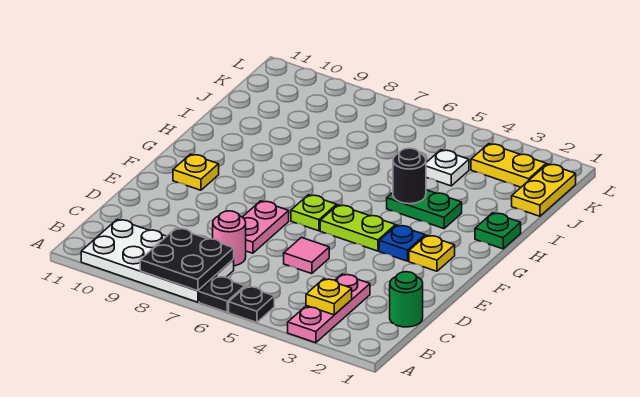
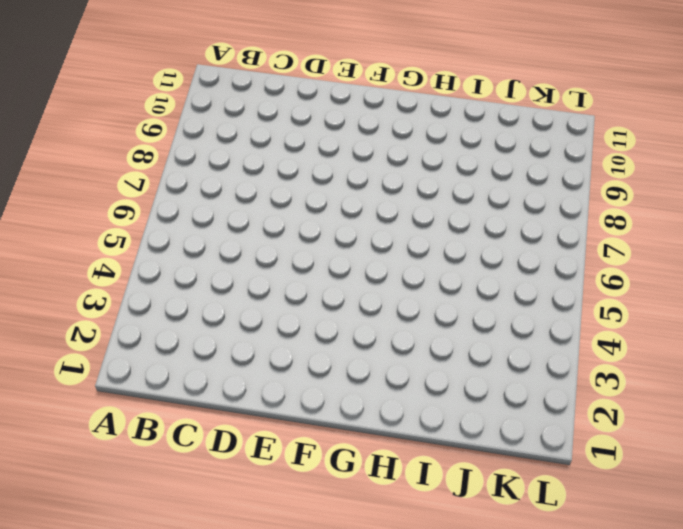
none -> pink plate A3:C3 level 1
none -> black plate A5 level 1
none -> black plate A6 level 1

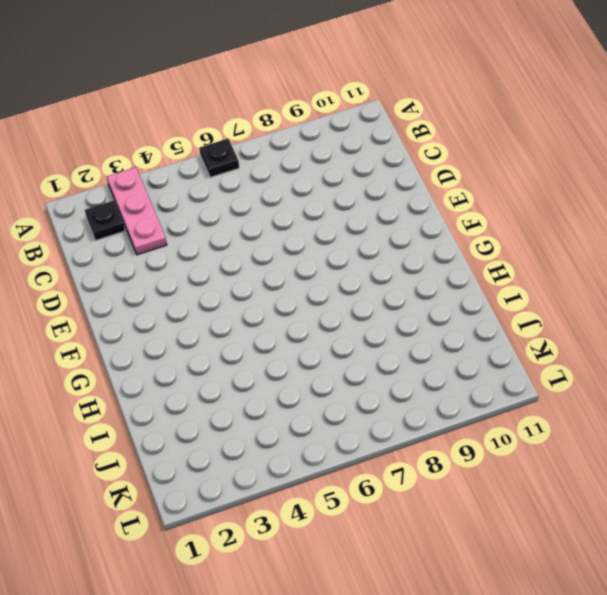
black plate B2 level 1 -> black plate A5 level 1
none -> white plate A7:B10 level 1
none -> green round brick C1 level 1
none -> pink round brick C7 level 1

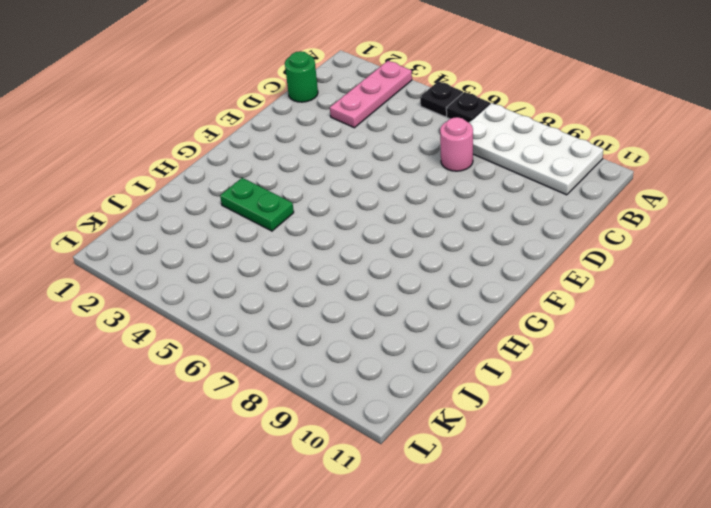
none -> pink tile D5 level 1
none -> pink plate D7:E7 level 1
none -> yellow plate F2 level 1

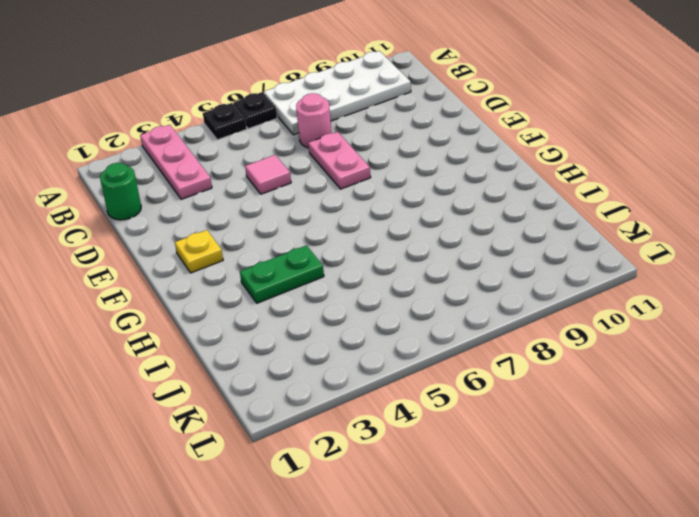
none -> blue plate F3 level 1
none -> lime plate F4:F5 level 1
none -> lime plate F6 level 1

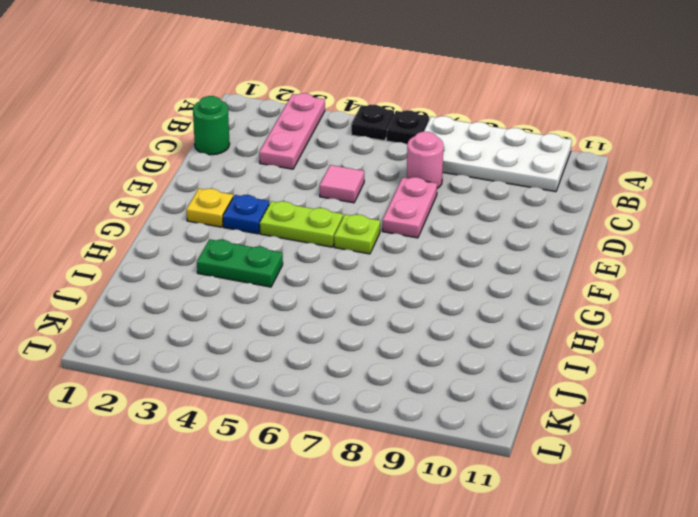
none -> yellow plate F10 level 1
none -> green plate H1 level 1
none -> yellow plate J1:K1 level 1

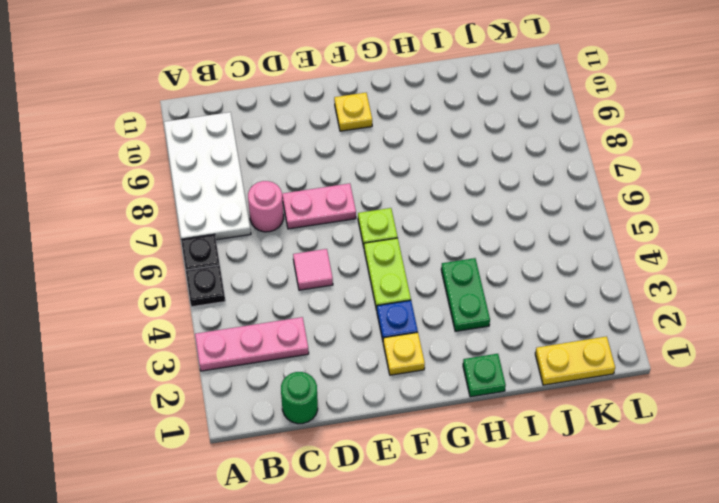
none -> white plate J4 level 1
none -> yellow plate K2:K3 level 1
none -> black plate A7:B8 level 2

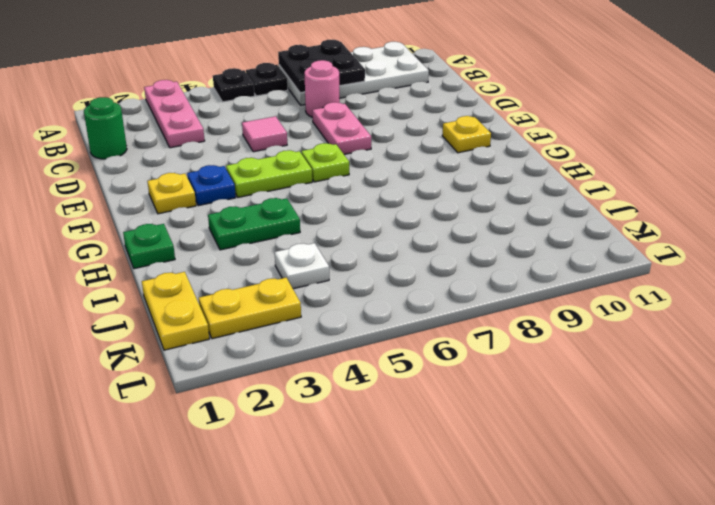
none -> yellow plate B3 level 2
none -> black round brick H4 level 2

